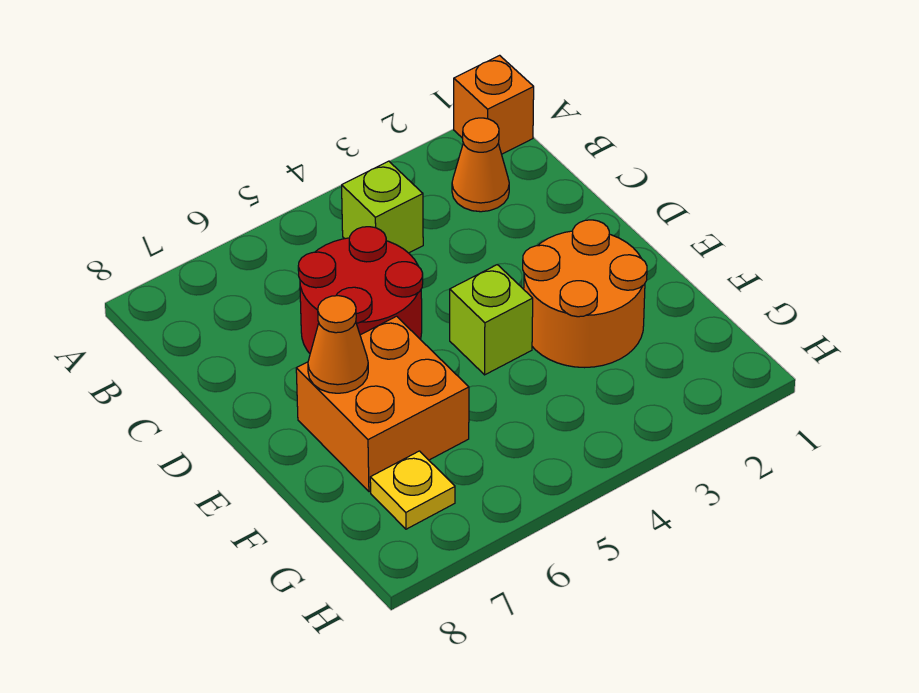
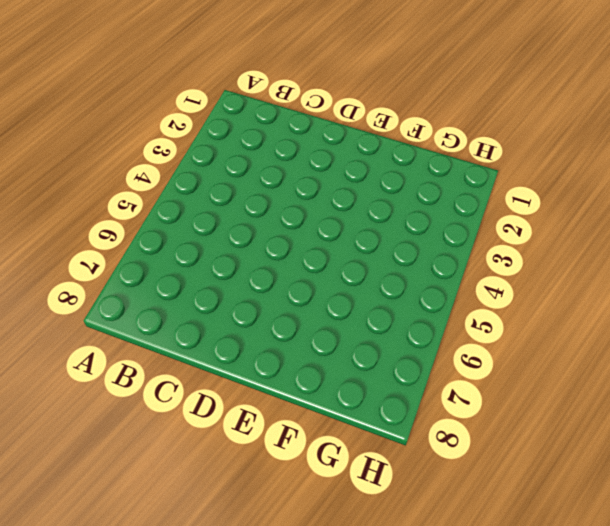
none -> orange brick A1 level 1
none -> orange cone B2 level 1

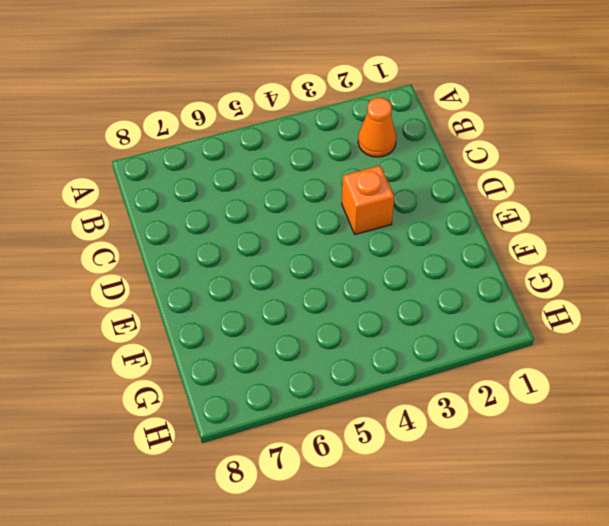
orange brick D3 level 1 -> orange brick A1 level 1
none -> lime brick B4 level 1
none -> red round brick C5:D6 level 1

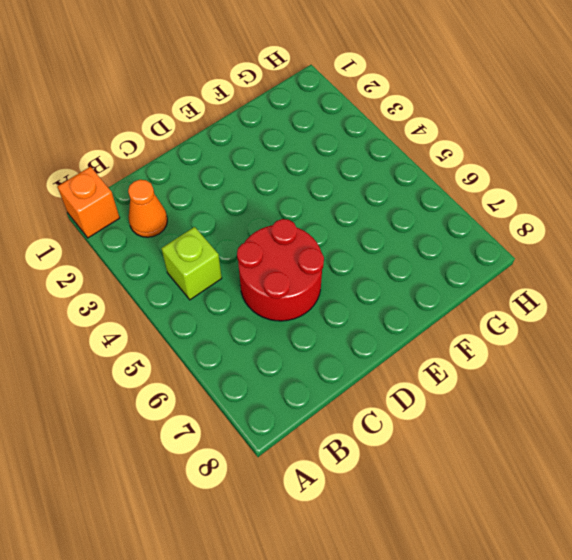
none -> orange round brick E2:F3 level 1
none -> lime brick E4 level 1

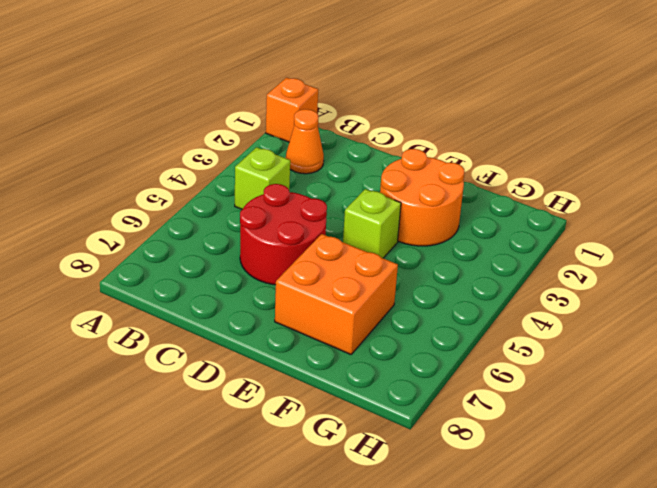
none -> yellow plate G7 level 1
none -> orange cone E7 level 2

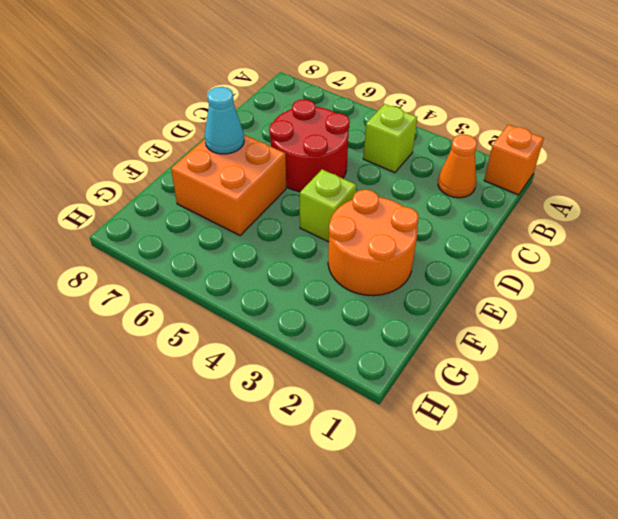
cyan cone E7 level 2 -> orange cone E7 level 2
none -> yellow plate G7 level 1

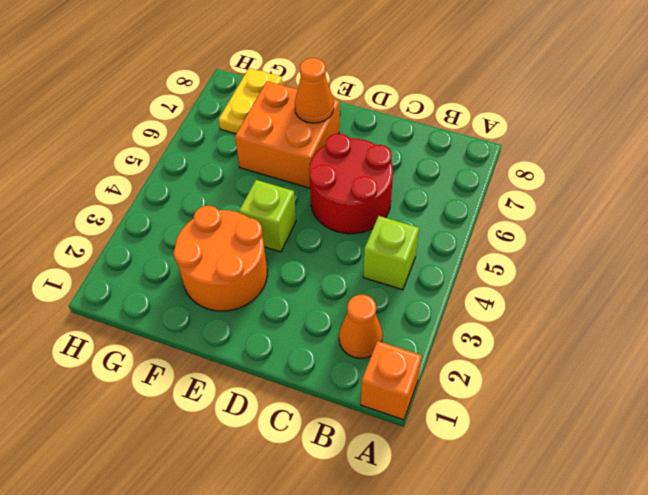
yellow plate G7:G8 level 1 -> yellow plate G7 level 1

